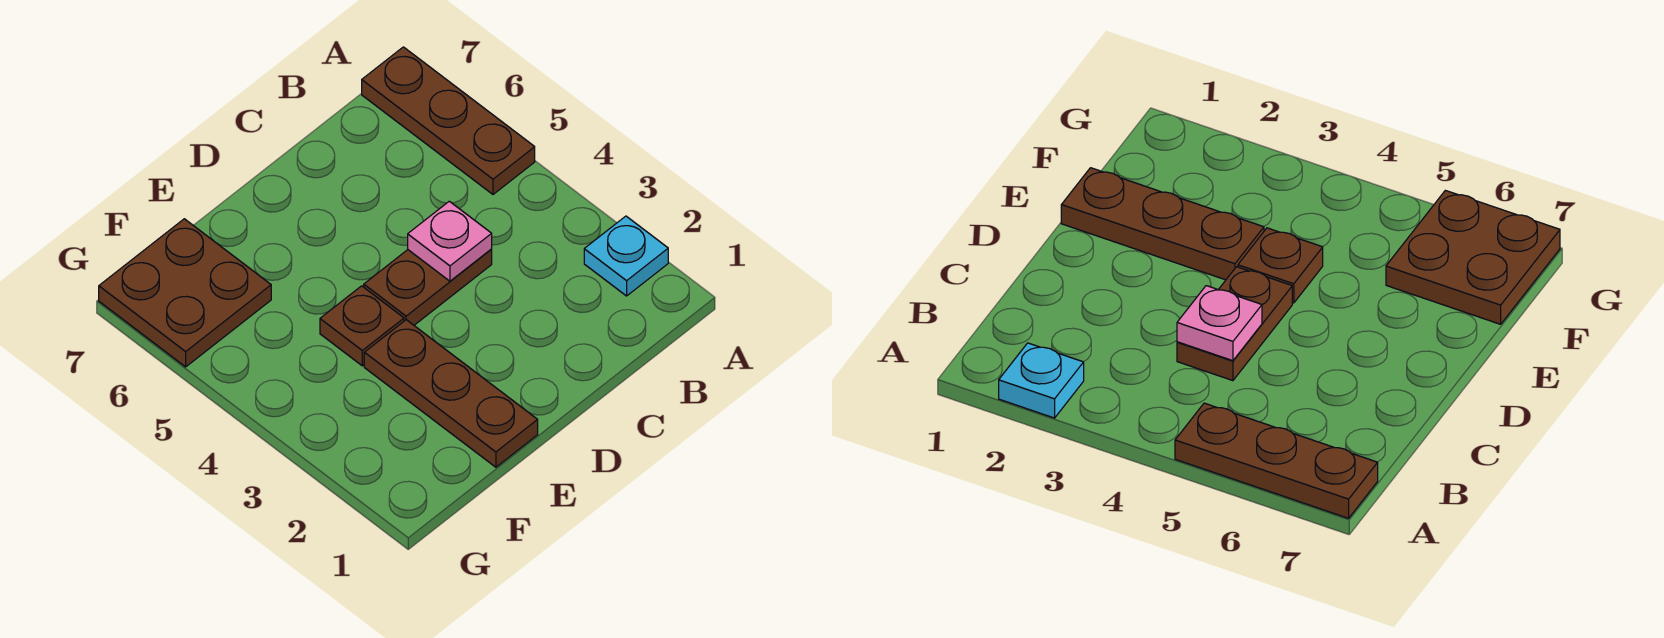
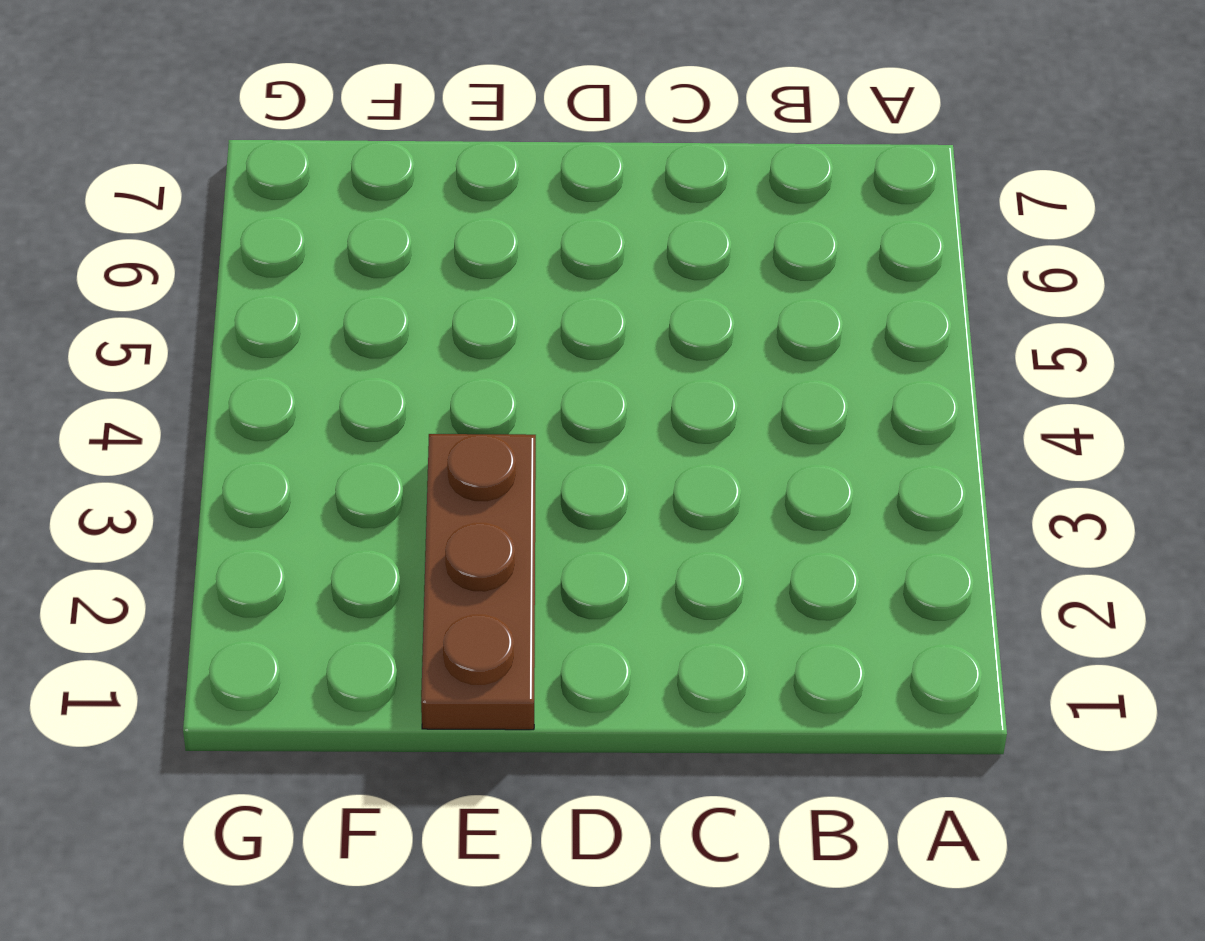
none -> cyan plate A2 level 1
none -> brown plate A5:A7 level 1

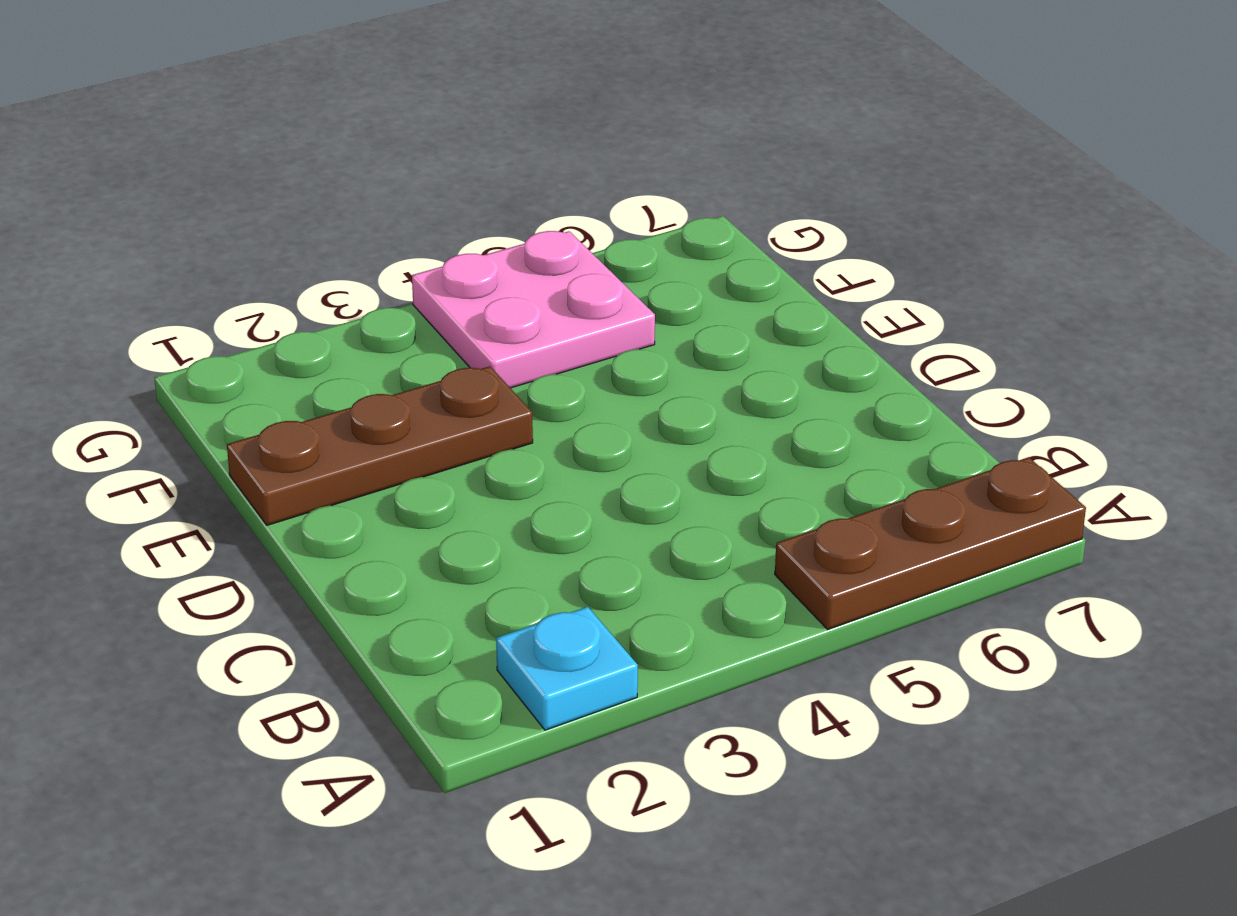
pink plate F4:G5 level 1 -> none
none -> brown plate C4:D4 level 1
none -> brown plate E4 level 1

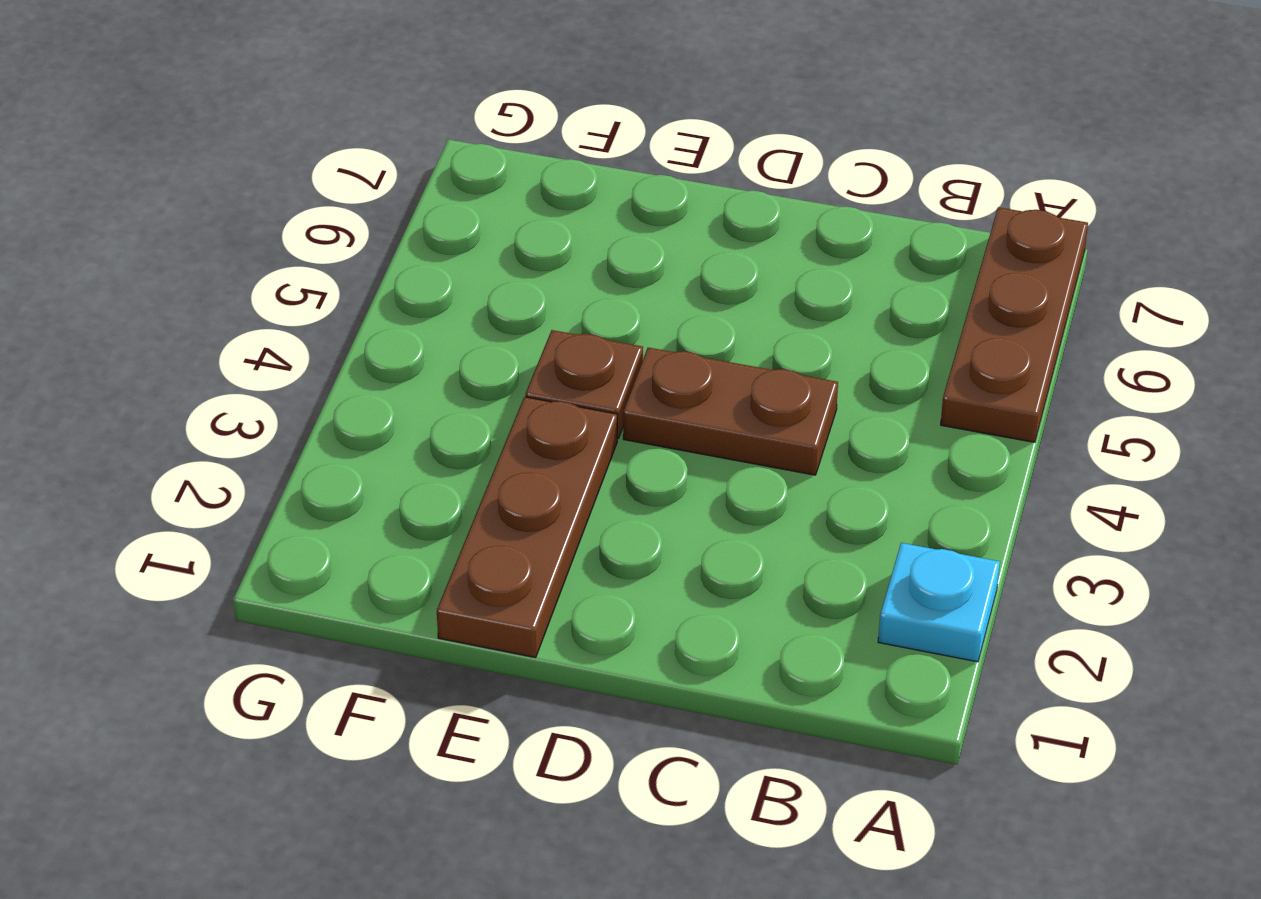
none -> brown plate F6:G7 level 1
none -> pink plate C4 level 2

